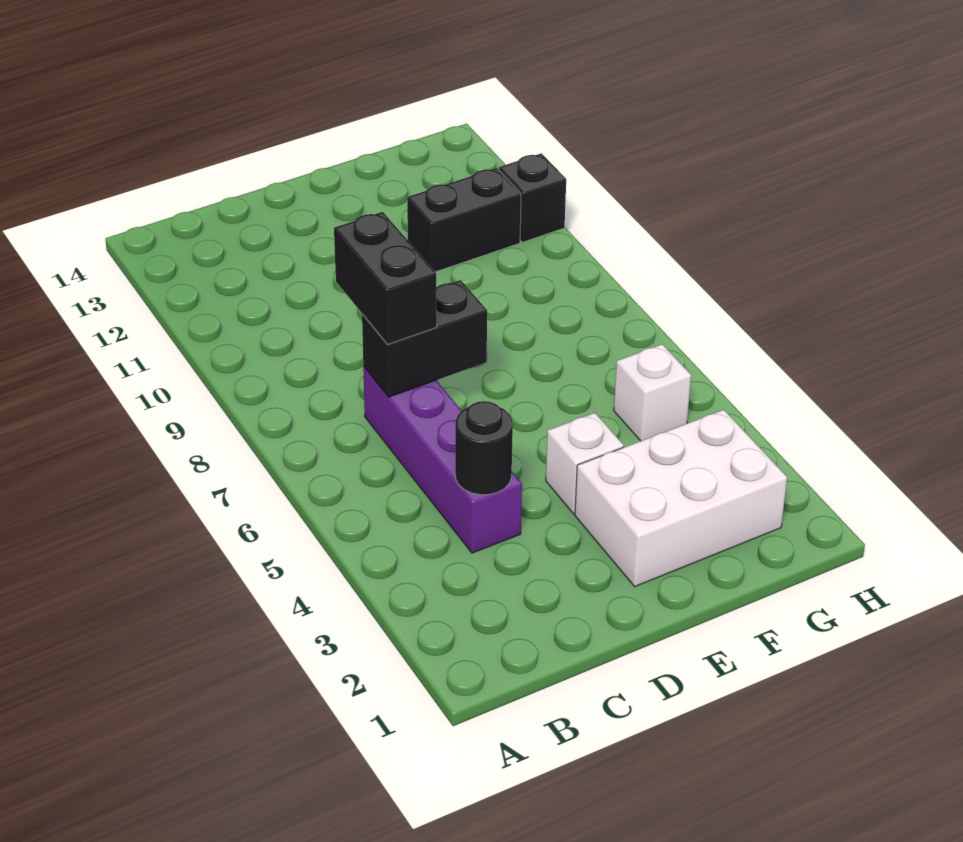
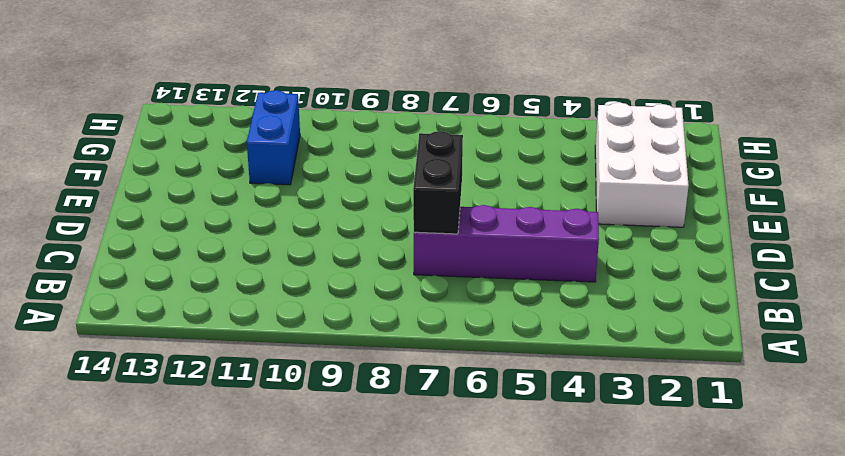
blue brick F11:G11 level 1 -> black brick F11:G11 level 1
none -> white brick E4 level 1
none -> white brick G5 level 1

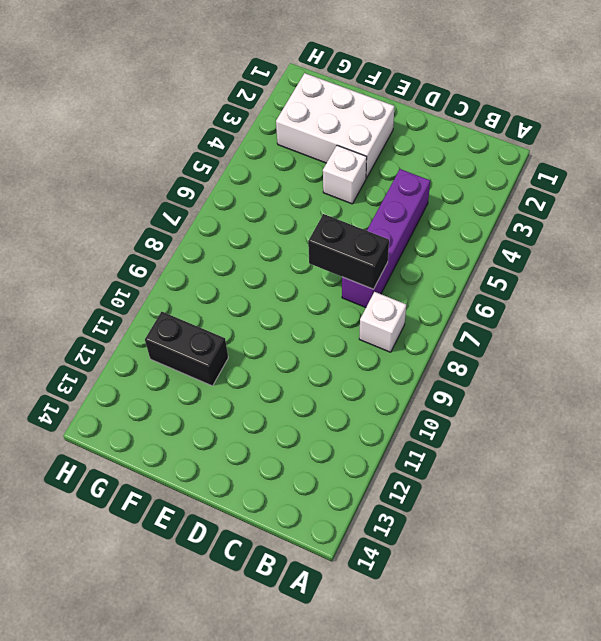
white brick B8 level 1 -> white brick G5 level 1
none -> black brick H11 level 1
none -> black round brick C4 level 2

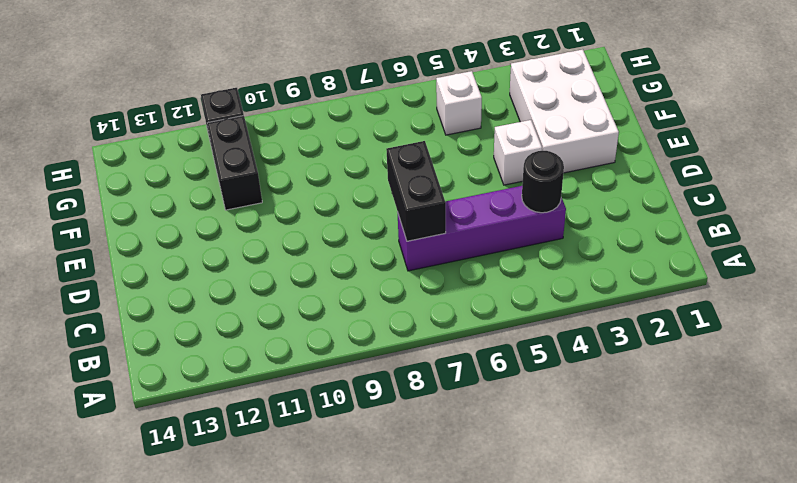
none -> black brick C7:C8 level 3

